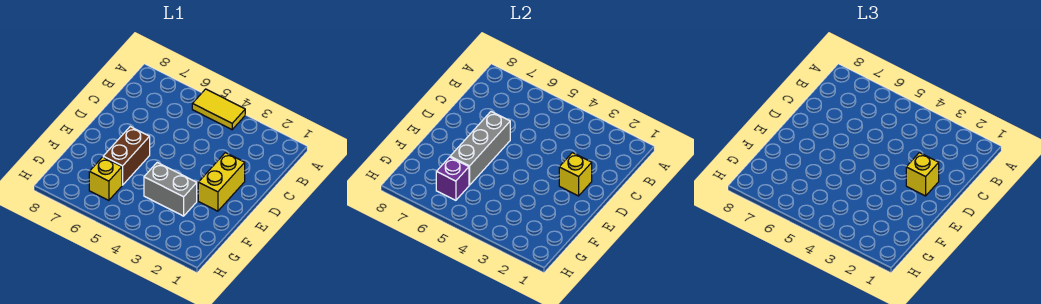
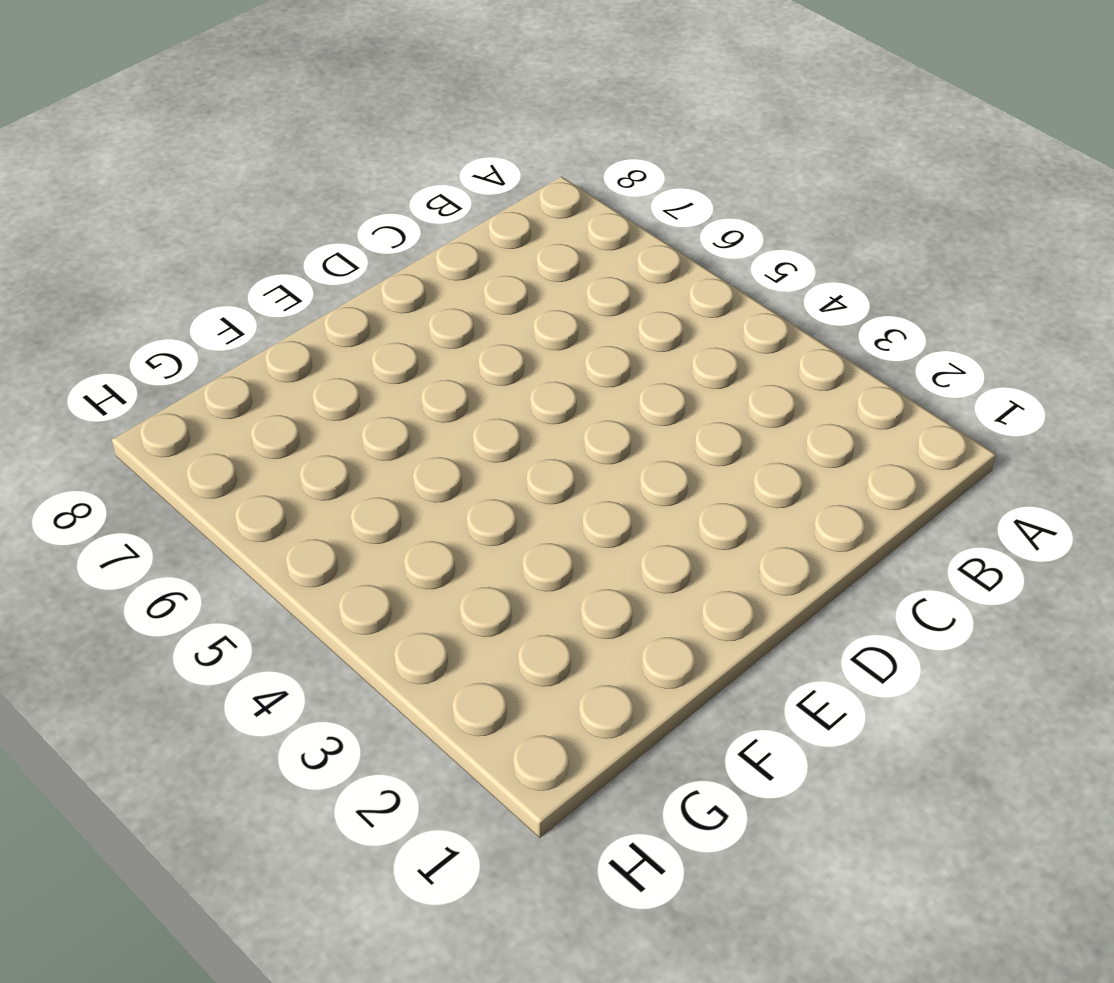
none -> yellow tile A4:A5 level 1
none -> yellow brick D2:E2 level 1

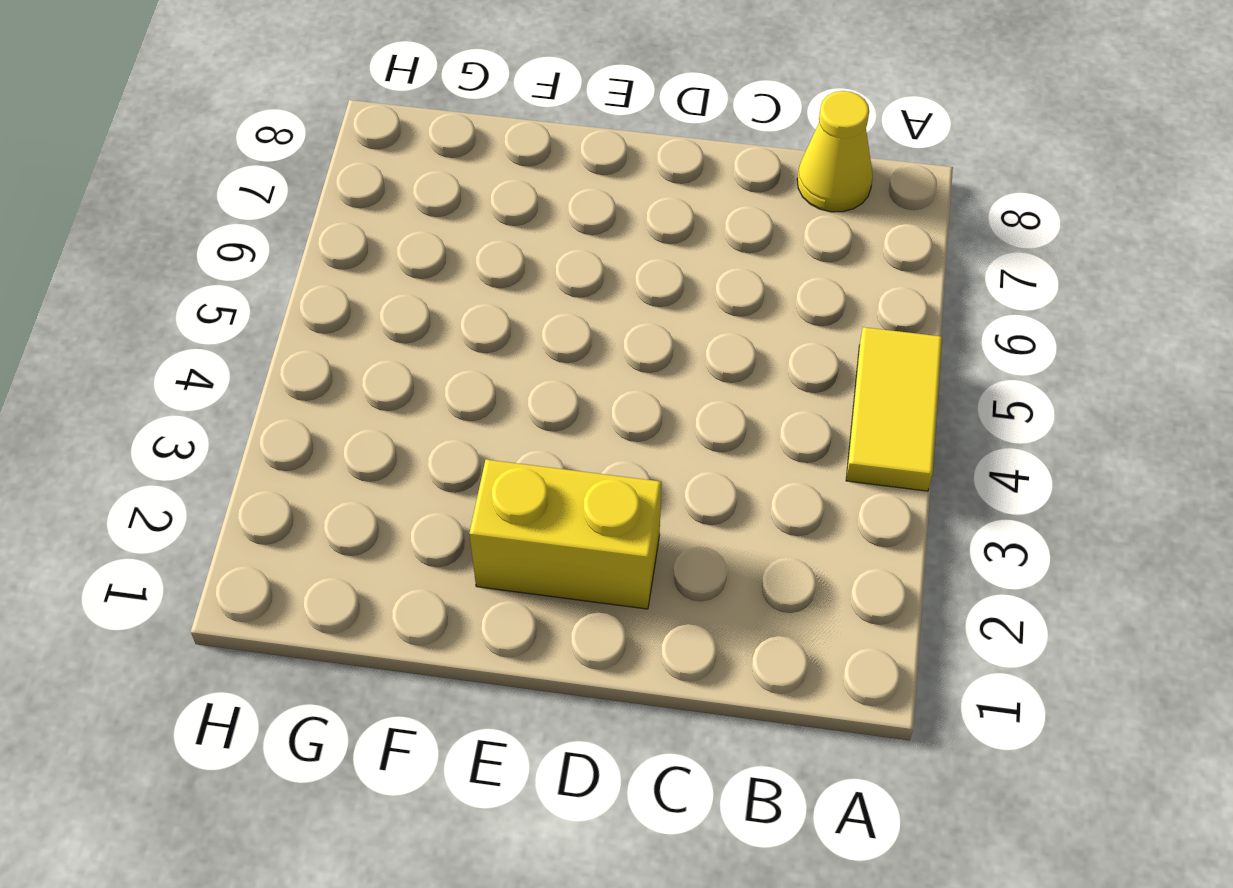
yellow cone B8 level 1 -> none
none -> brown brick E6:F6 level 1
none -> grey brick F3:F4 level 1

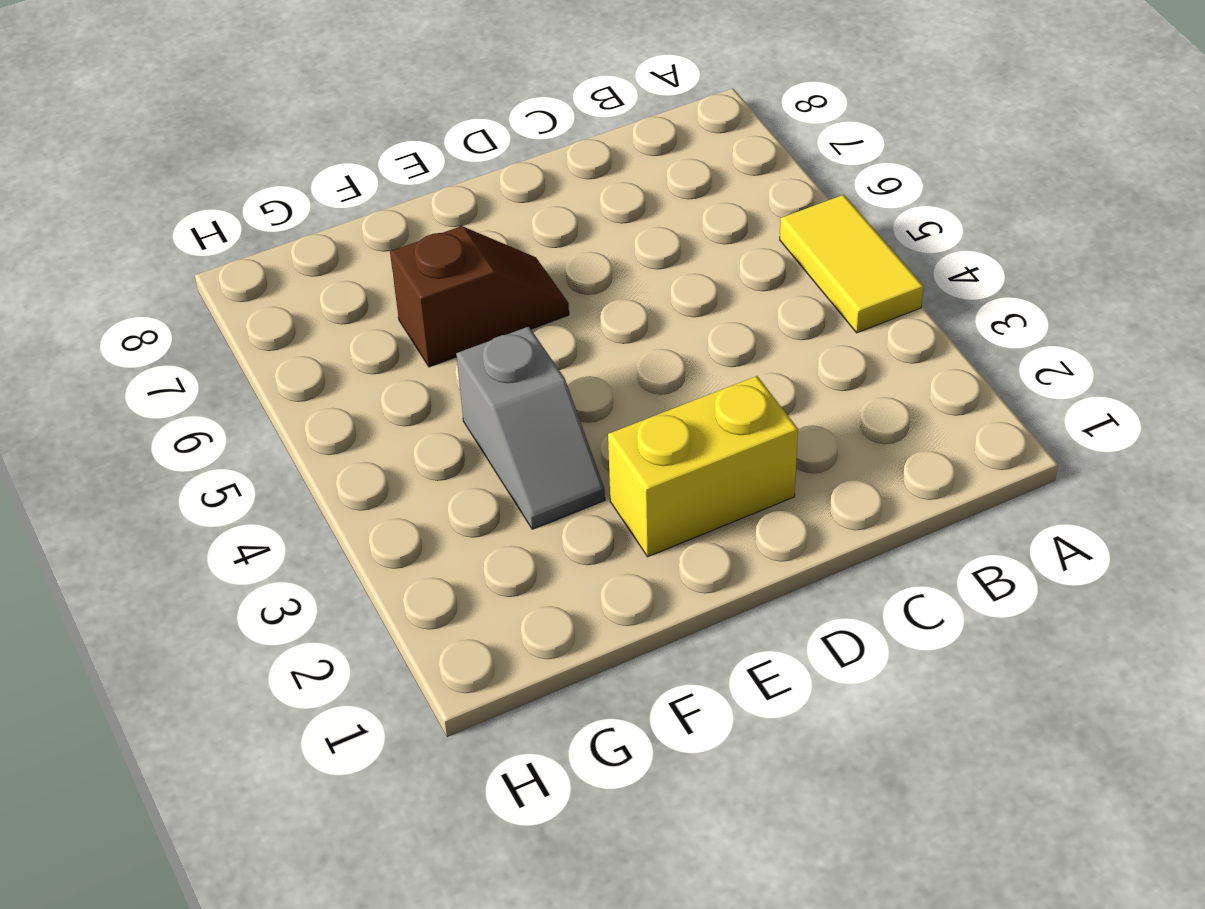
brown slope E6:F6 level 1 top F -> brown brick E6:F6 level 1
grey slope F3:F4 level 1 top 4 -> grey brick F3:F4 level 1
none -> yellow brick G6 level 1
none -> yellow brick D2 level 2

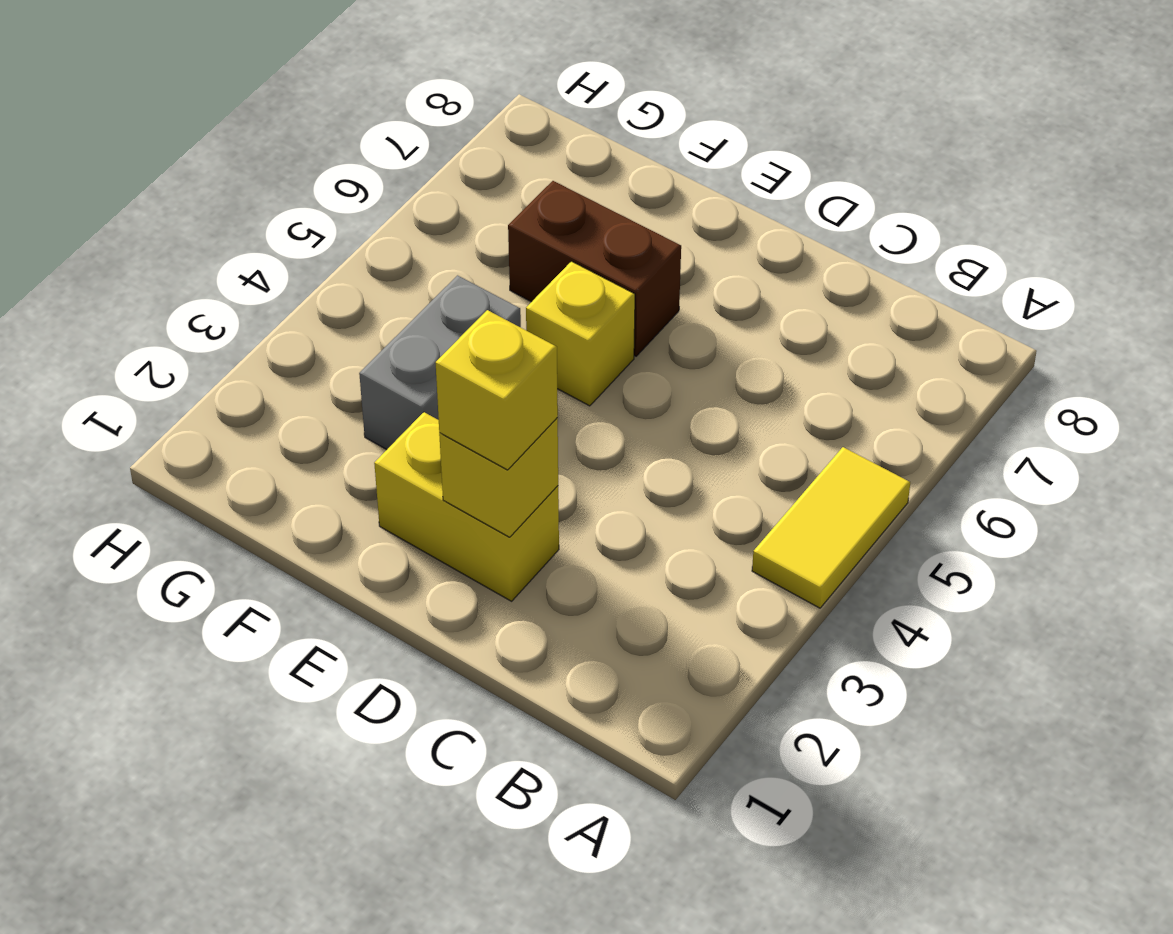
yellow brick E5 level 1 -> yellow brick G6 level 1
none -> grey brick D6:F6 level 2
none -> purple brick G6 level 2

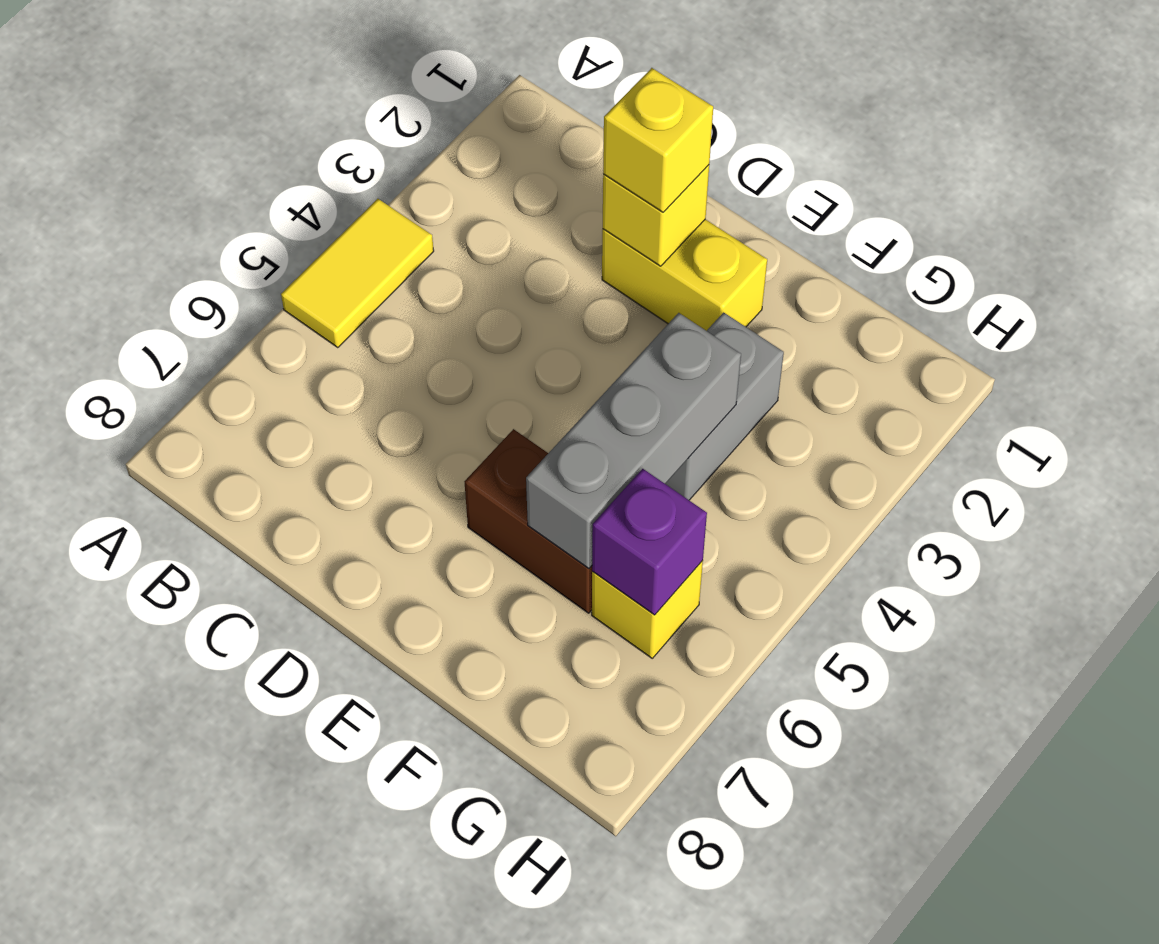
grey brick F4:F6 level 2 -> grey brick D6:F6 level 2

